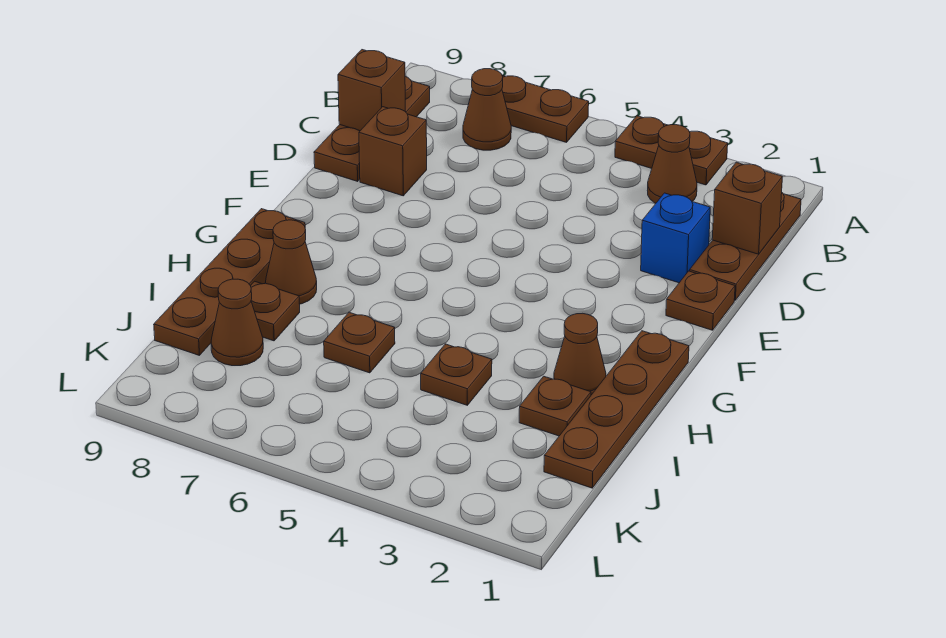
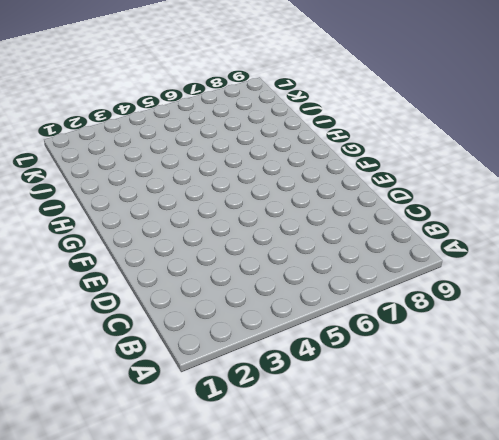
none -> brown plate A3:A4 level 1
none -> brown plate A6:A7 level 1
none -> brown plate B1:D1 level 1

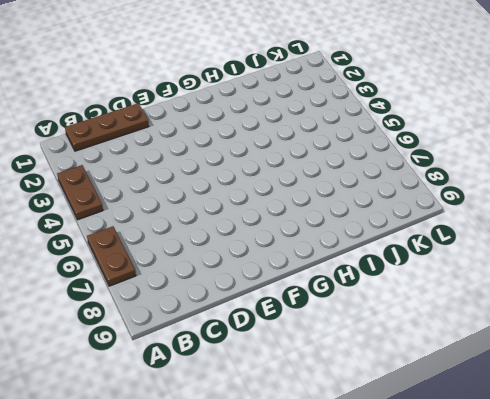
none -> brown cone B3 level 1
none -> brown cone B7 level 1
none -> brown plate B9:D9 level 1

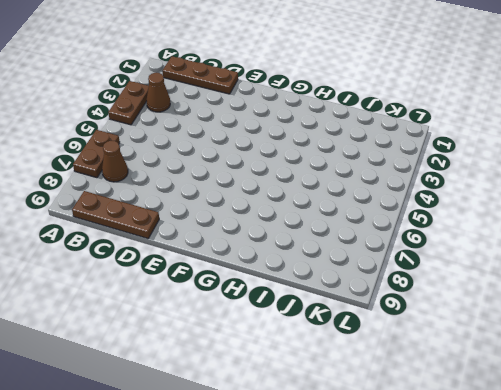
none -> blue brick D2 level 1
none -> brown brick D8 level 1
none -> brown plate E1 level 1

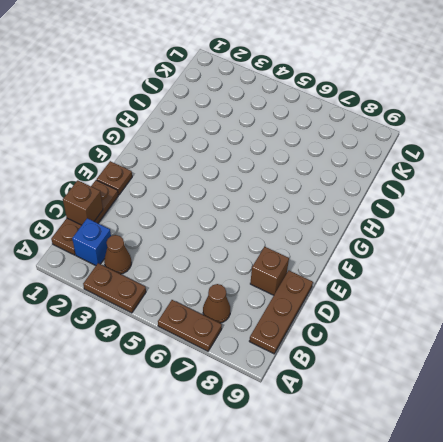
blue brick B2 level 1 -> blue brick D2 level 1
none -> brown plate G1:J1 level 1
none -> brown plate G9:J9 level 1
none -> brown cone H2 level 1

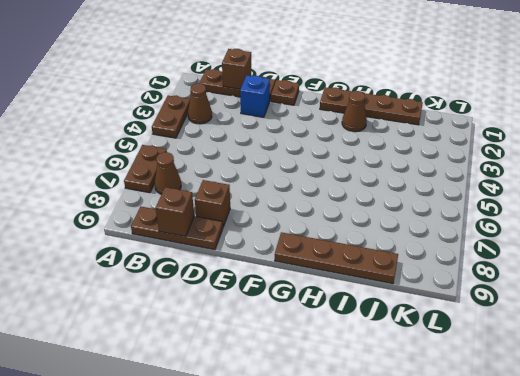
none -> brown cone H8 level 1
none -> brown plate I2 level 1
none -> brown plate I4 level 1

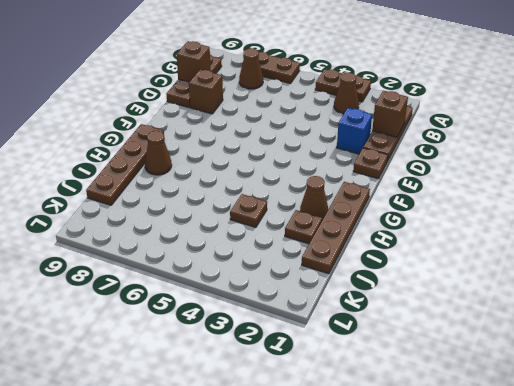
none -> brown plate I6 level 1
none -> brown plate I8 level 1
none -> brown cone J8 level 1

